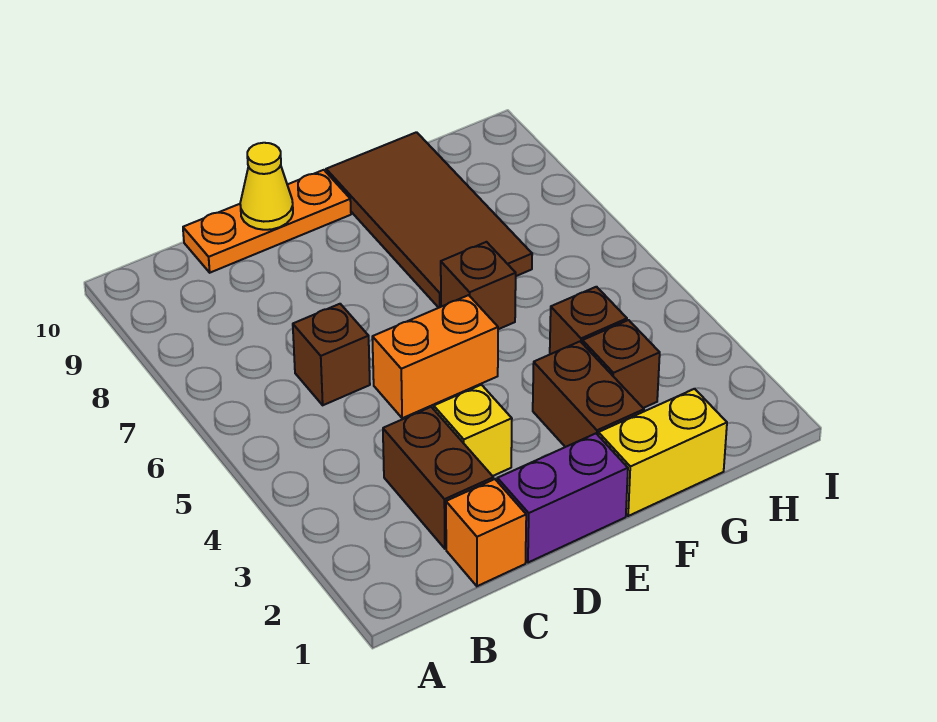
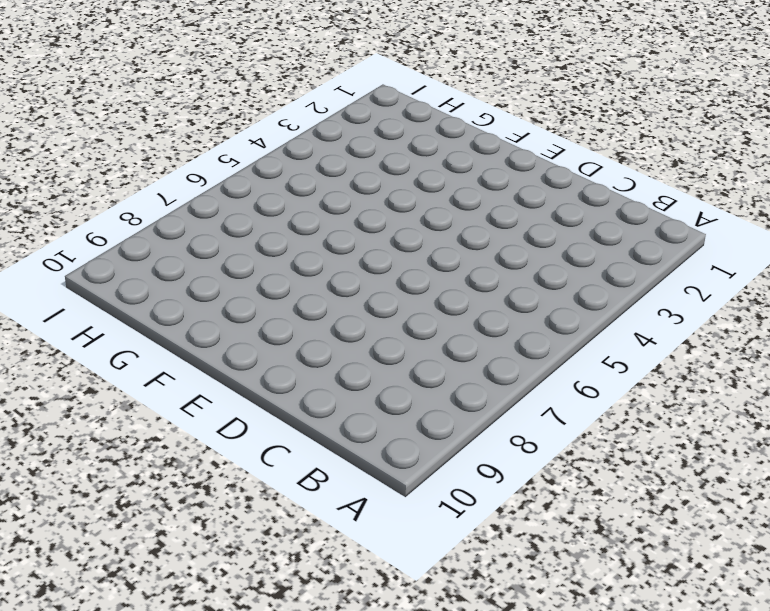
none -> orange brick C1 level 1
none -> brown brick C2:C3 level 1
none -> brown brick C6 level 1

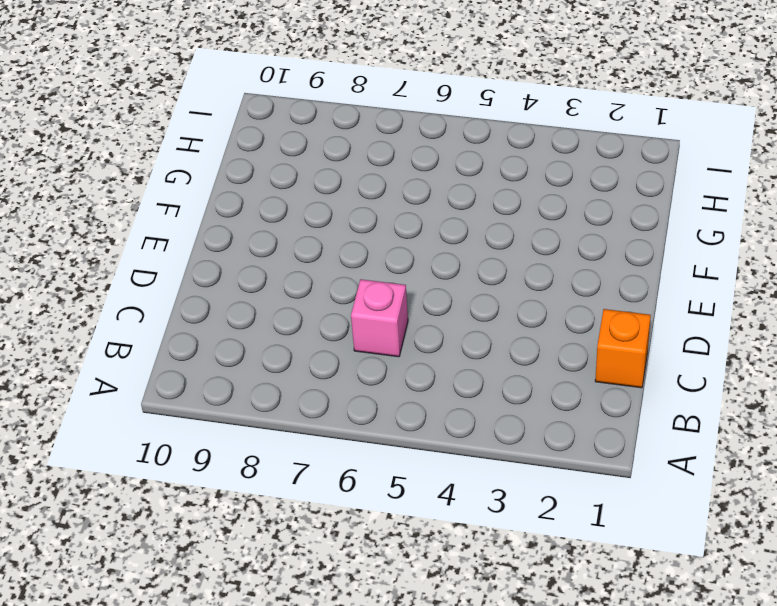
pink brick C6 level 1 -> brown brick C6 level 1
none -> brown brick C2:C3 level 1
none -> orange plate C10:E10 level 1
none -> purple brick D1:E1 level 1

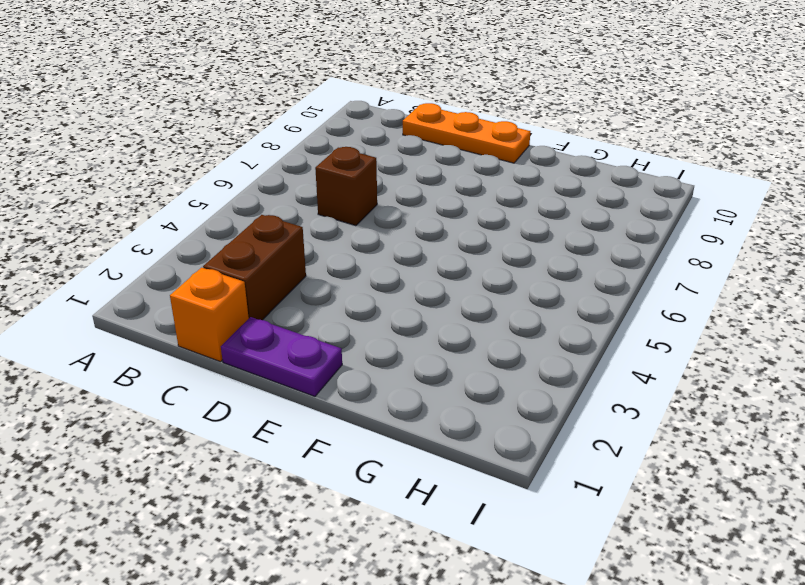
purple plate D1:E1 level 1 -> purple brick D1:E1 level 1
none -> yellow brick D3 level 1
none -> orange brick D5:E5 level 1
none -> yellow brick F1:G1 level 1

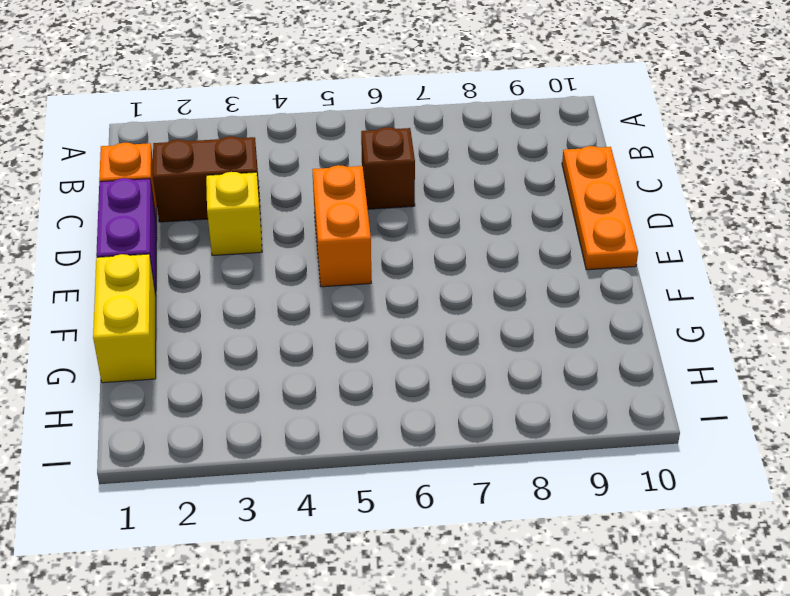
none -> brown brick F2:F3 level 1
none -> brown brick F6 level 1
none -> brown tile F7:G10 level 1

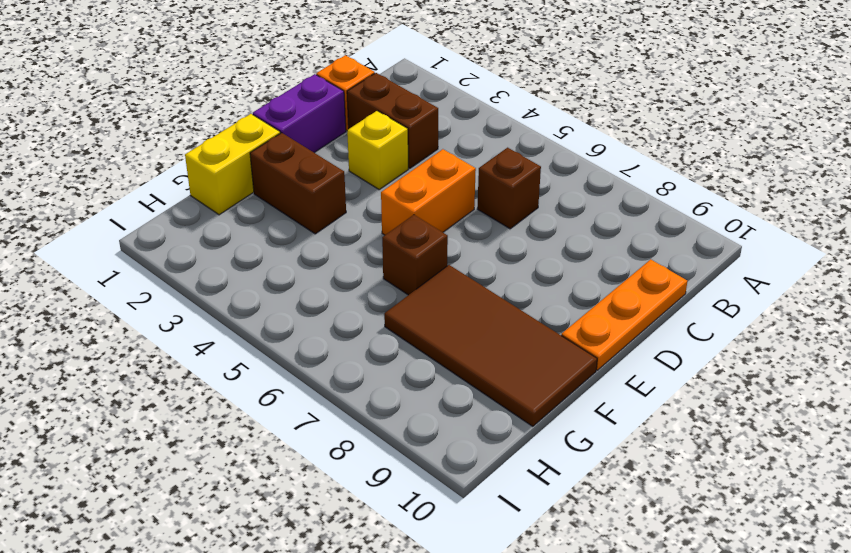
none -> brown brick G3 level 1
none -> brown brick G4 level 1
none -> yellow cone D10 level 2

